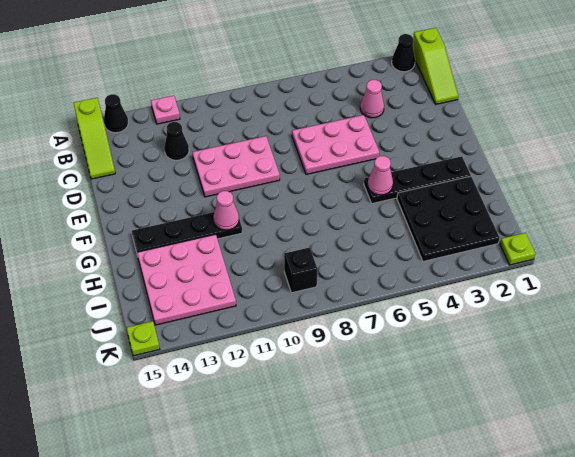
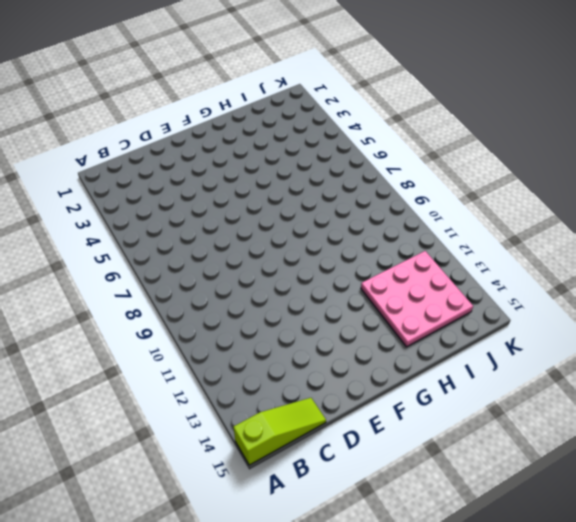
none -> lime slope A1:C1 level 1 top A
none -> black cone A2 level 1
none -> pink plate A12 level 1

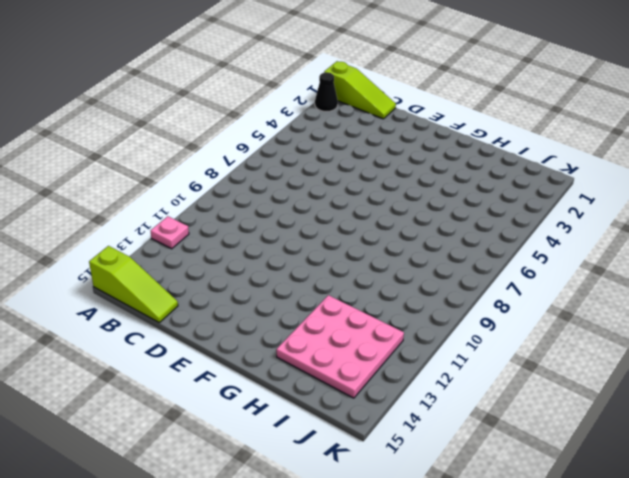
none -> black cone A14 level 1
none -> pink cone C4 level 1
none -> black cone C12 level 1

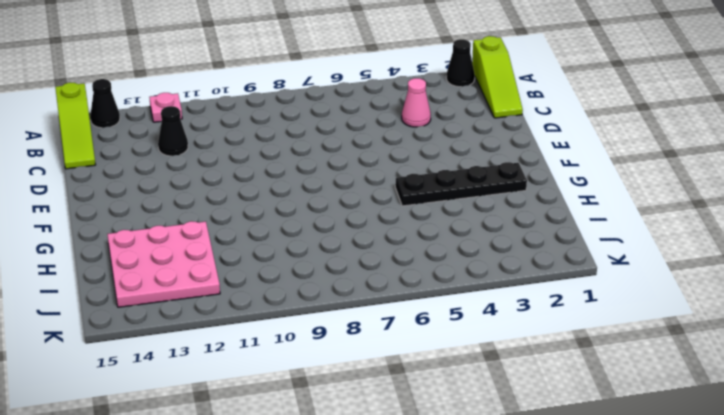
none -> pink plate D5:E7 level 1
none -> pink plate D9:E11 level 1
none -> black plate G11:G14 level 1

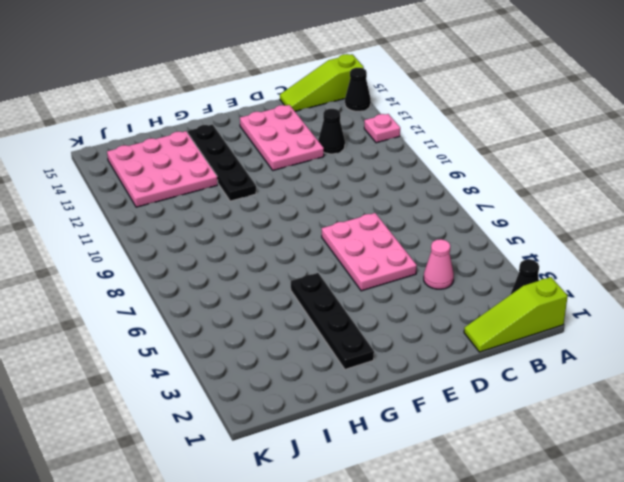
pink plate D12:E14 level 1 -> pink plate D9:E11 level 1
none -> black plate H2:J4 level 1
none -> black brick J9 level 1
none -> lime plate K1 level 1

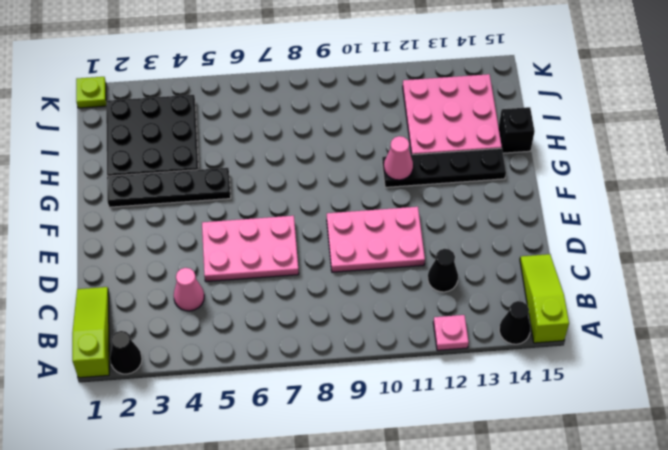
black brick H15 level 1 -> black brick J9 level 1
none -> lime plate K15 level 1
none -> pink cone G5 level 2

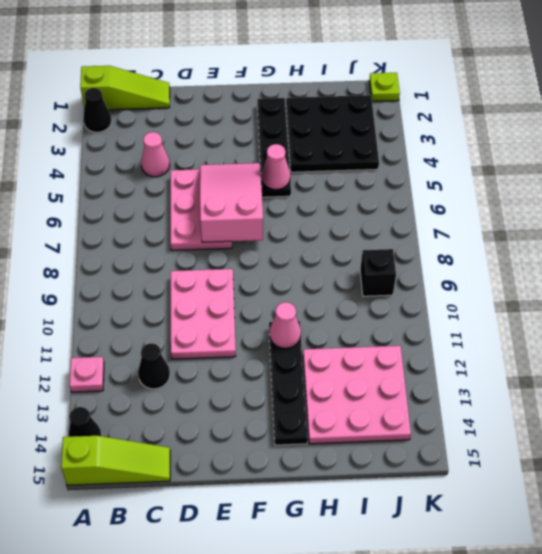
pink slope E5:F7 level 2 top 7 -> none
none -> lime plate K15 level 1

